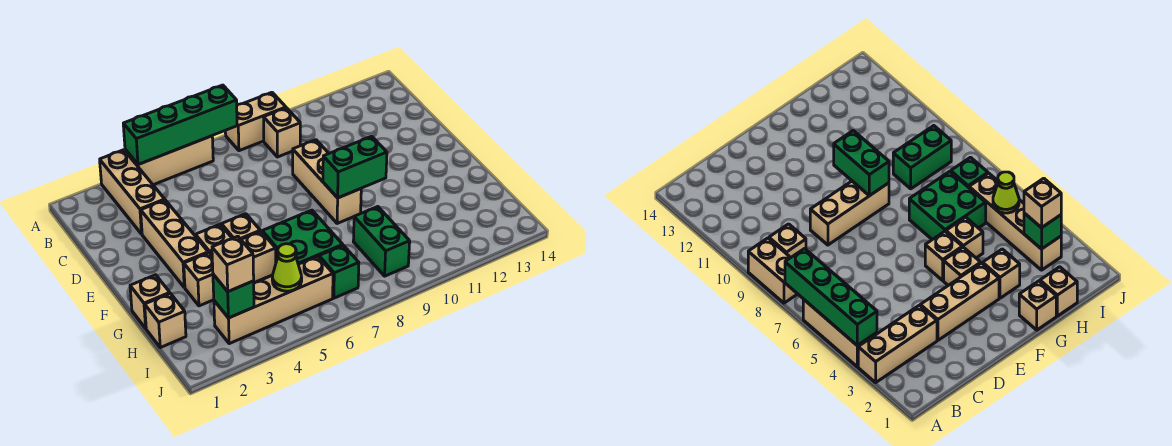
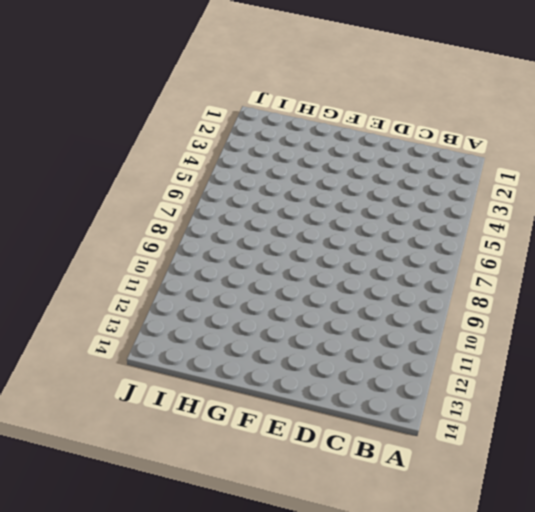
none -> tan brick A3:C3 level 1
none -> tan brick A4:A6 level 1
none -> tan brick A8:A9 level 1

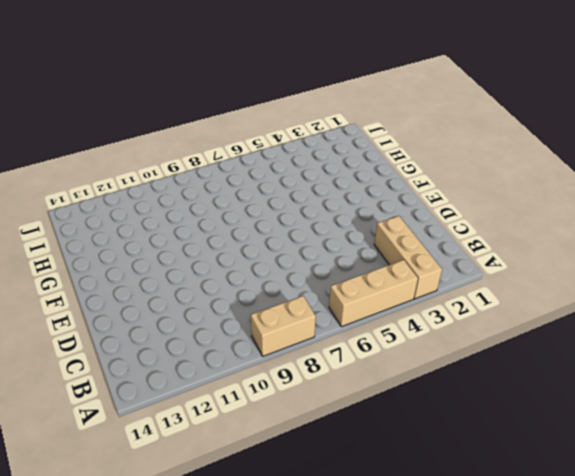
none -> tan brick B9 level 1
none -> tan brick D3:F3 level 1
none -> tan brick D9:F9 level 1

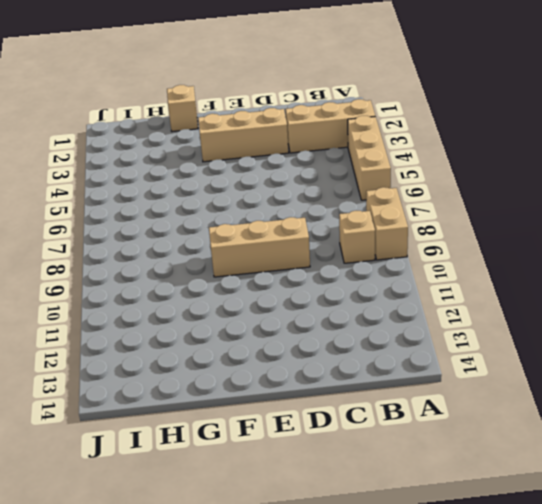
none -> tan brick F4 level 1
none -> tan brick F5 level 1
none -> tan brick G3 level 1

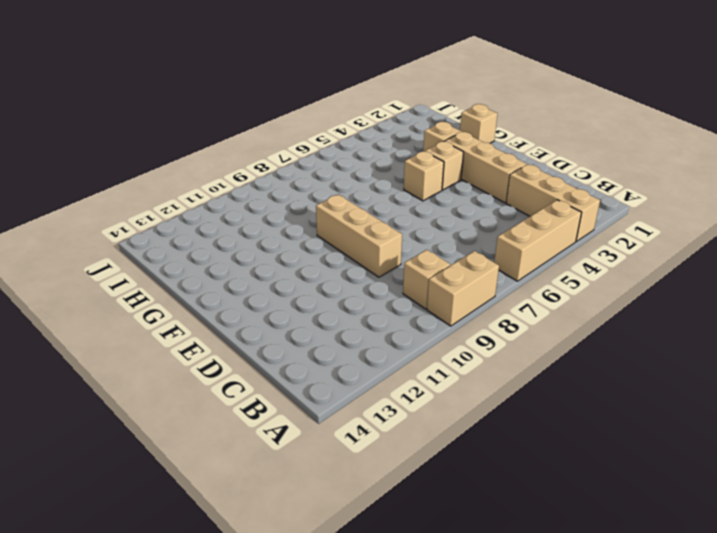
none -> tan brick G5 level 1
none -> green brick G6:H7 level 1
none -> tan brick H1 level 1

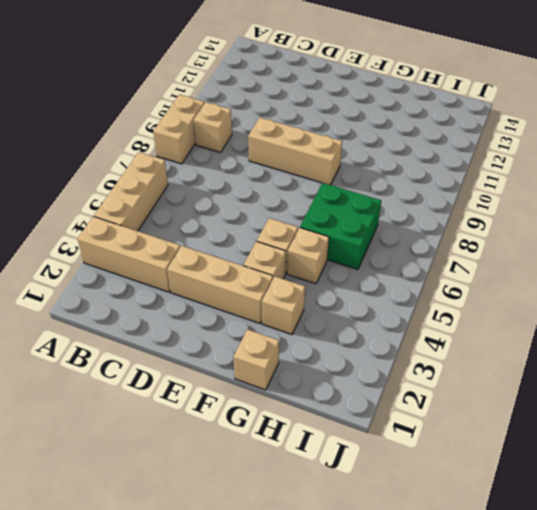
none -> tan brick H1 level 1
none -> green brick H9:I9 level 1
none -> tan brick I3:I6 level 1

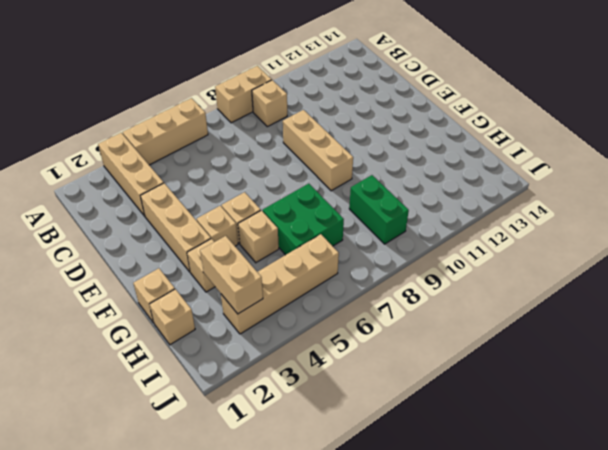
tan brick H3:I3 level 2 -> green brick I3 level 2
none -> green brick I7 level 1
none -> green brick A4:A7 level 2
none -> green brick F9:F10 level 2

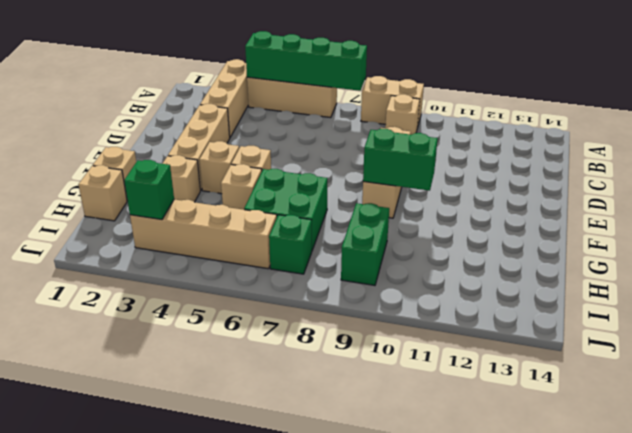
none -> lime cone I5 level 2
none -> tan brick I3 level 3

